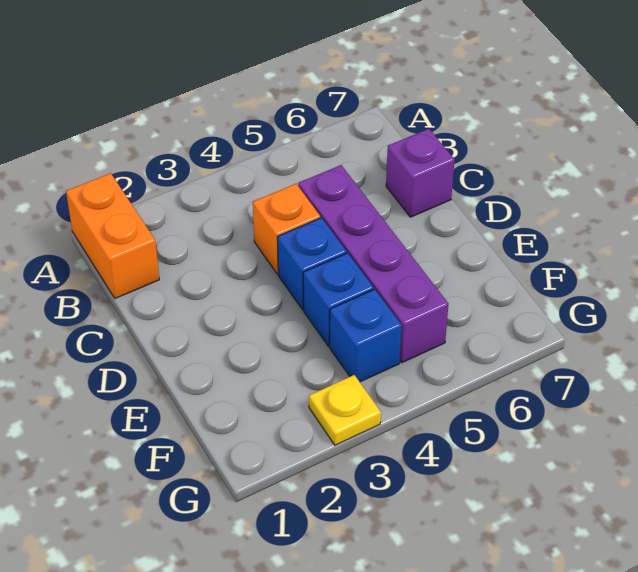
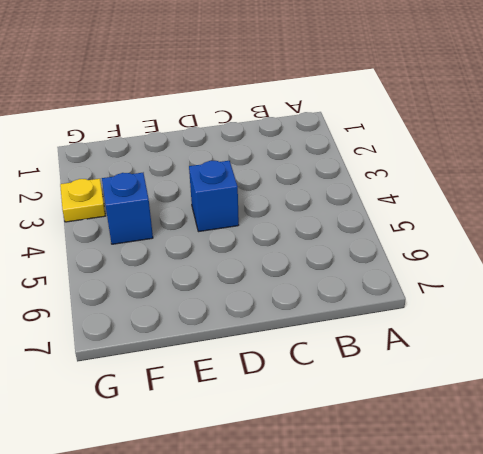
none -> orange brick A1:B1 level 1
none -> orange brick C4 level 1

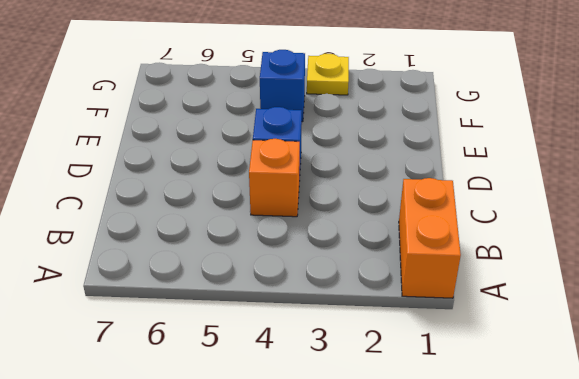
none -> purple brick C5:F5 level 1
none -> purple brick C7 level 1

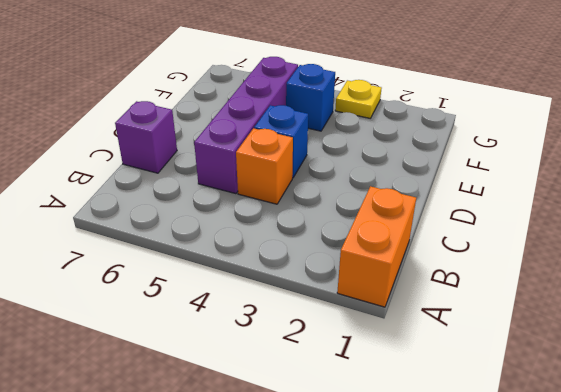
none -> blue brick E4 level 1

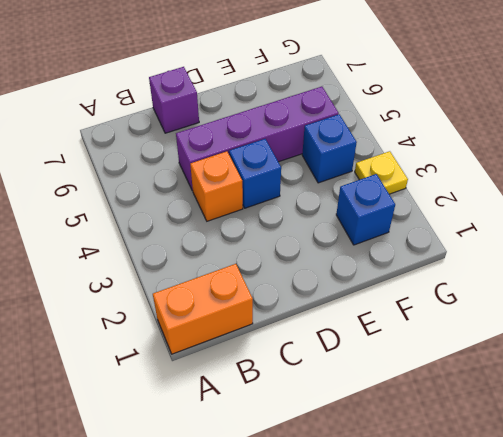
blue brick F2 level 1 -> blue brick E4 level 1

